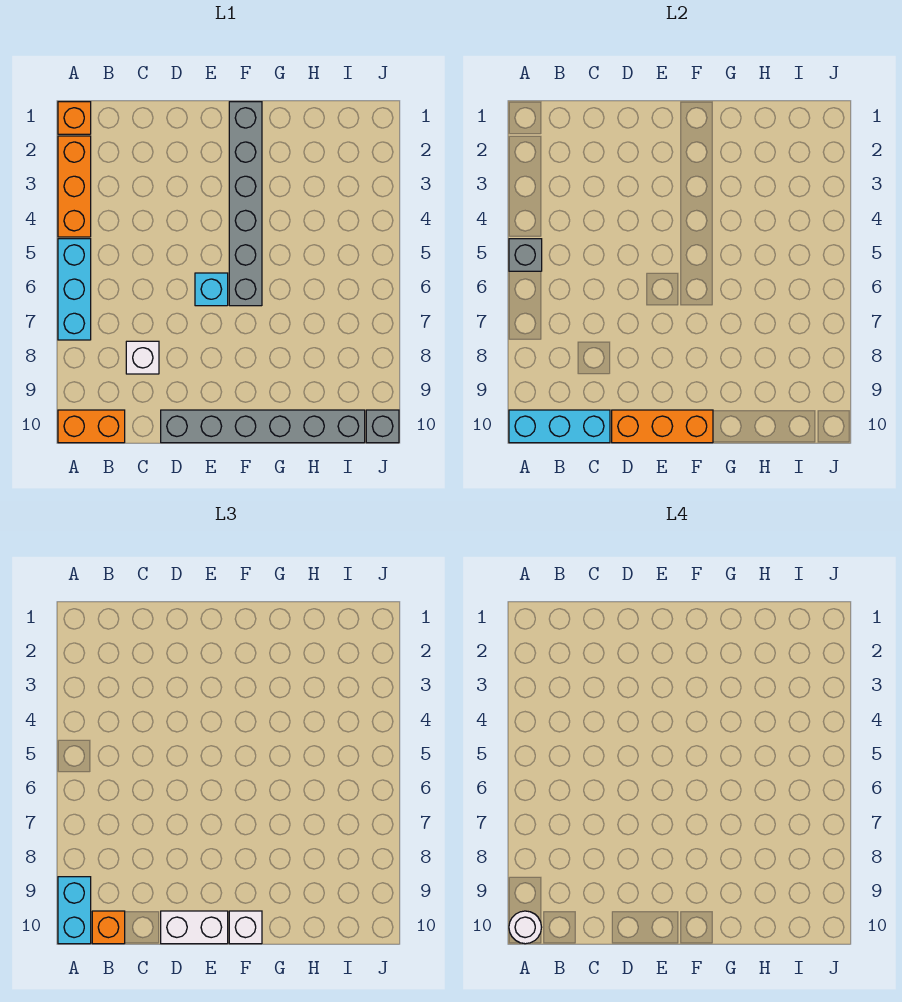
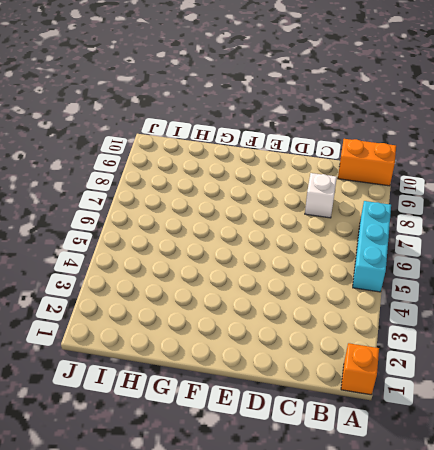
none -> orange brick A2:A4 level 1
none -> grey brick D10:I10 level 1
none -> cyan brick E6 level 1

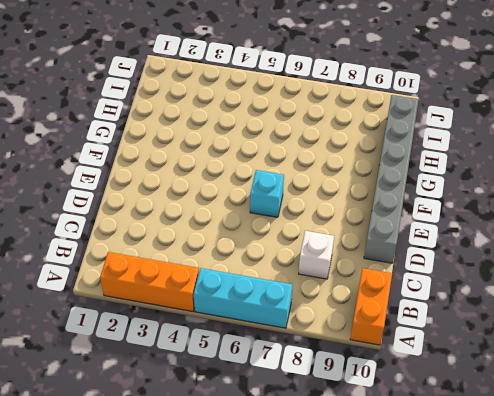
none -> orange brick A1 level 1
none -> grey brick F1:F6 level 1
none -> grey brick J10 level 1

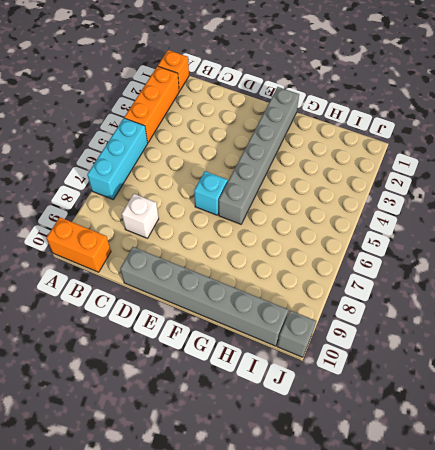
none -> grey brick A5 level 2
none -> cyan brick A10:C10 level 2
none -> orange brick D10:F10 level 2

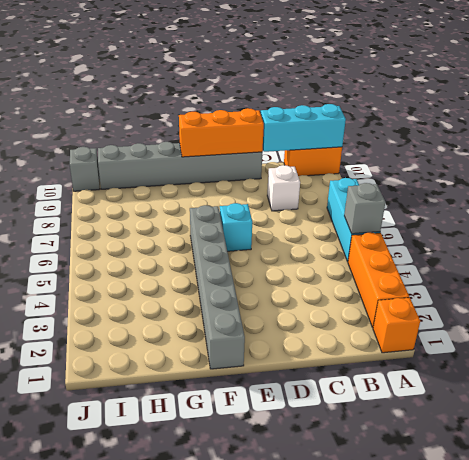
none -> cyan brick A9:A10 level 3
none -> orange brick B10 level 3
none -> white brick D10:E10 level 3

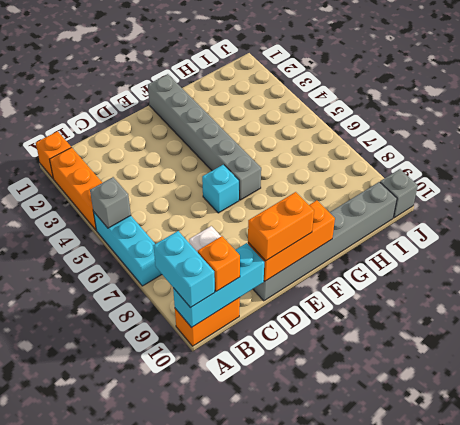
orange brick D10:E10 level 3 -> white brick D10:E10 level 3
none -> white brick F10 level 3
none -> white round brick A10 level 4

